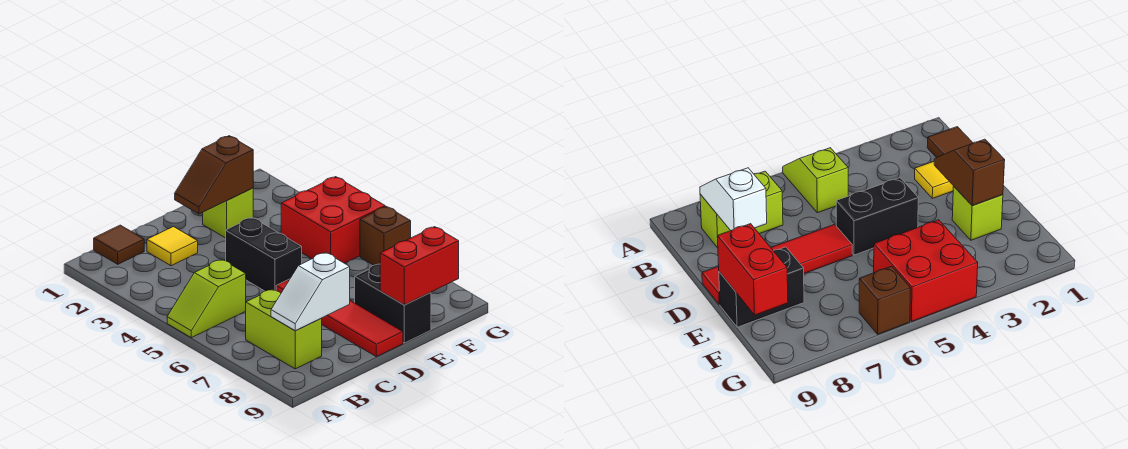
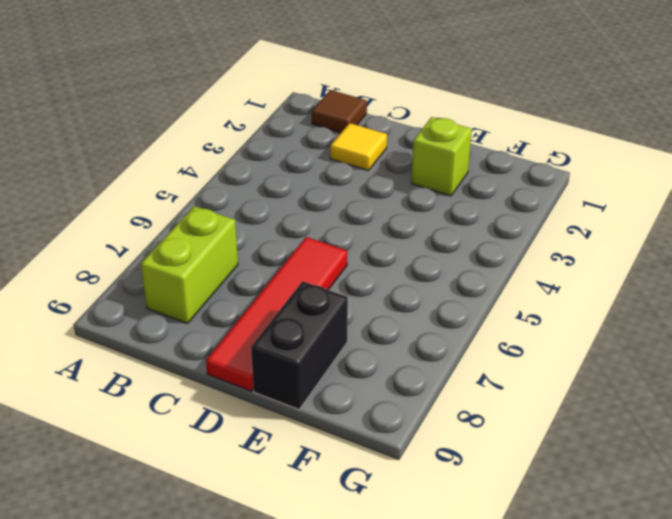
none -> lime slope A5:B5 level 1 top B
none -> black brick D4:D5 level 1
none -> red brick F4:G5 level 1

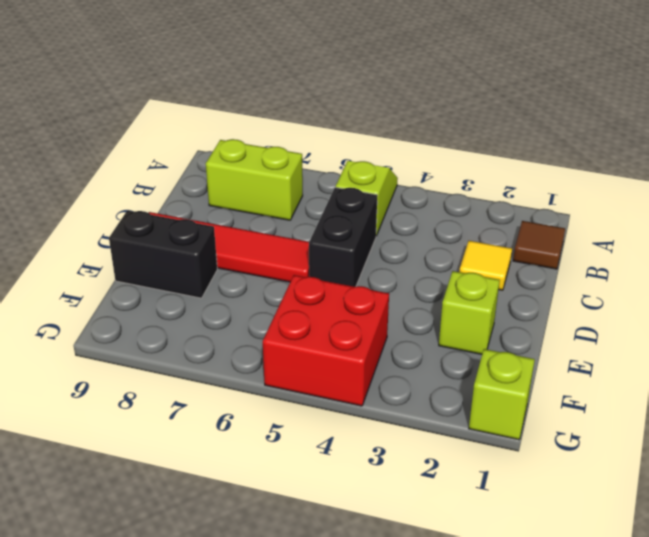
black brick C5:D5 level 1 -> black brick D4:D5 level 1
lime brick G1 level 1 -> none
none -> brown brick G6 level 1
none -> white slope B8:C8 level 2 top C
none -> brown slope D2:E2 level 2 top E

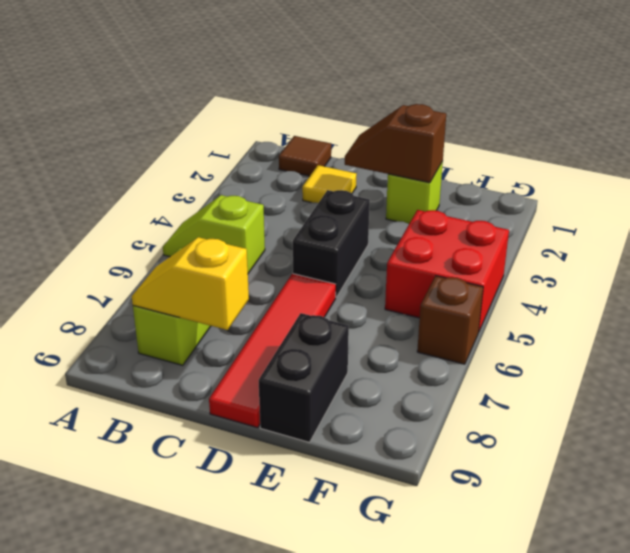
yellow slope B8:C8 level 2 top C -> white slope B8:C8 level 2 top C
none -> red brick E9:F9 level 2

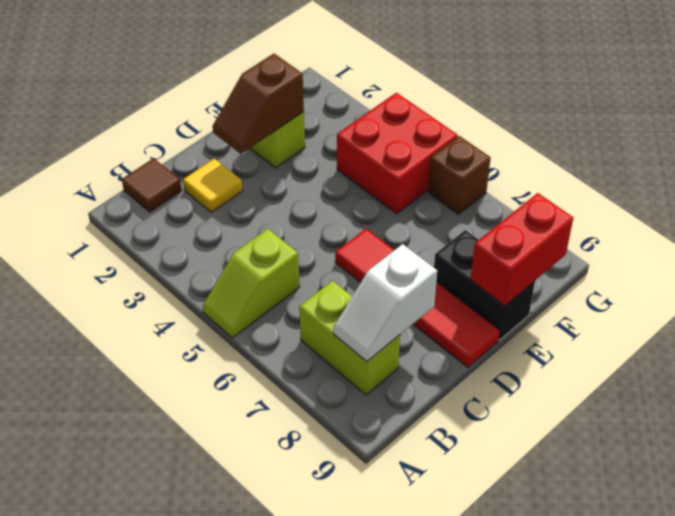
none -> black brick D4:D5 level 1

